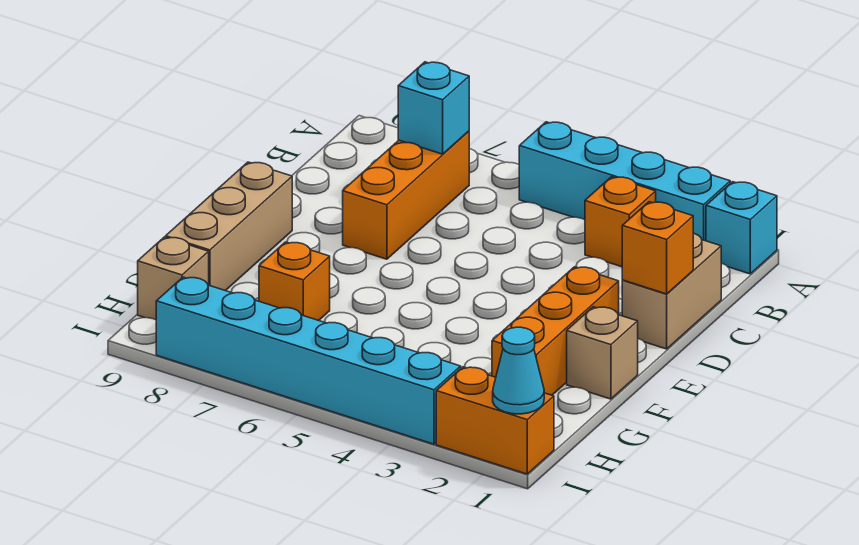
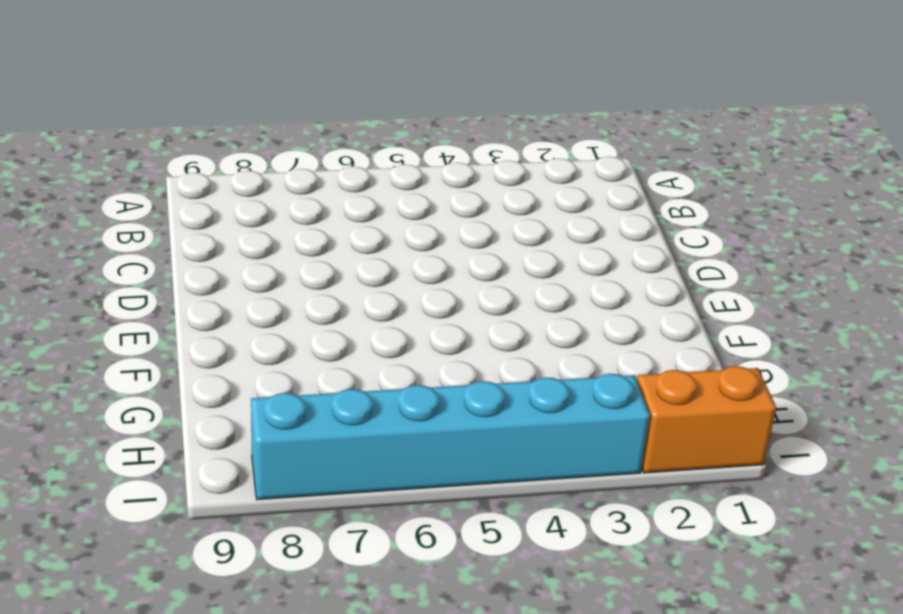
none -> cyan brick A1 level 1
none -> cyan brick A2:A5 level 1
none -> orange brick B3 level 1

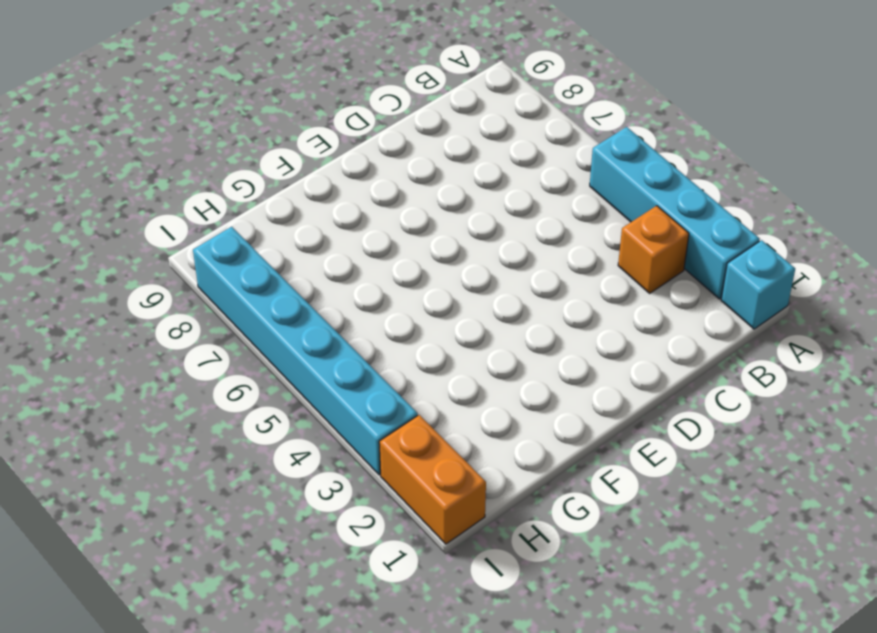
none -> orange brick B7:D7 level 1
none -> tan brick C1:D1 level 1
none -> orange brick E2:G2 level 1

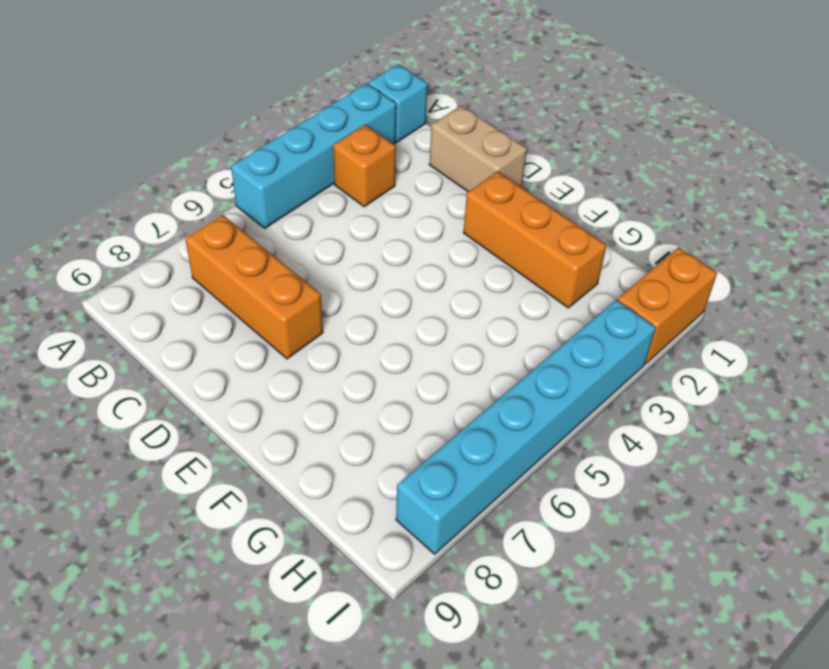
none -> tan brick E9:G9 level 1
none -> tan brick F1 level 1
none -> orange brick G7 level 1

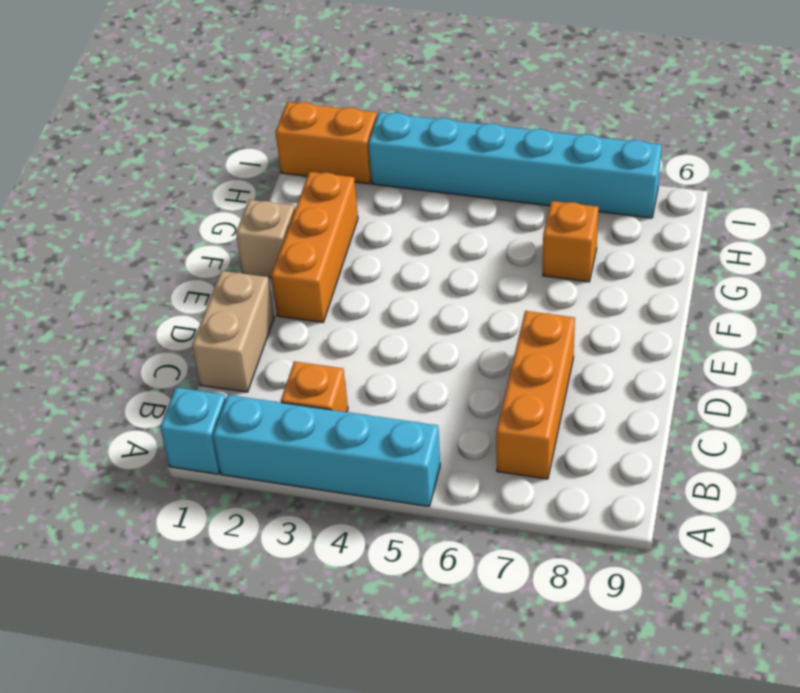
none -> tan brick E9:G9 level 1
none -> tan brick H9 level 1
none -> cyan brick B7 level 2

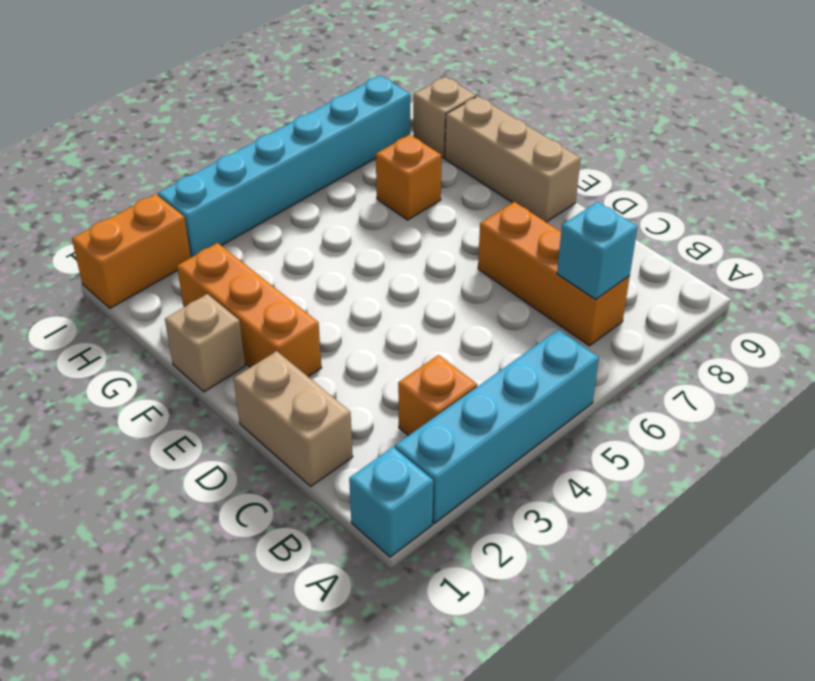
none -> orange brick D1 level 2
none -> cyan cone I1 level 2

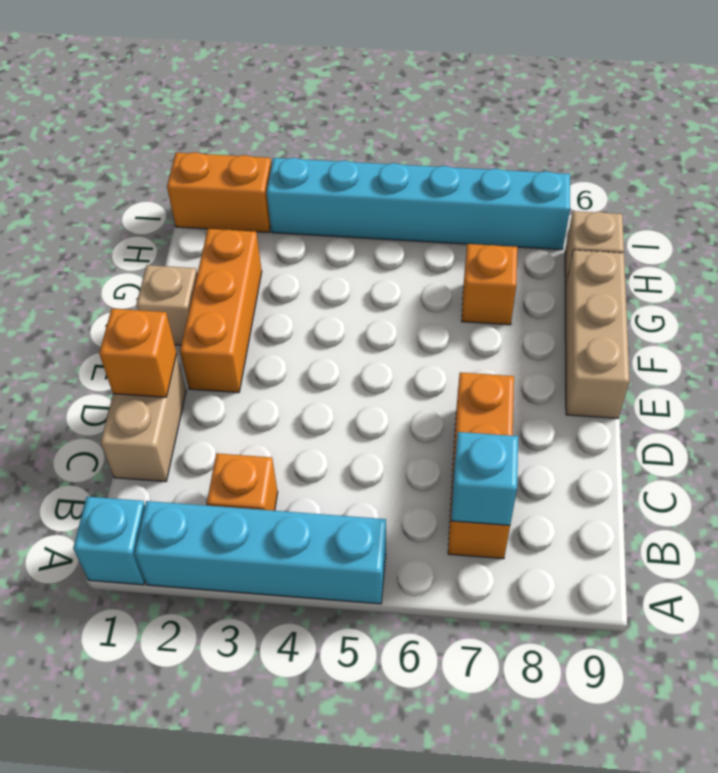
none -> cyan cone I1 level 2

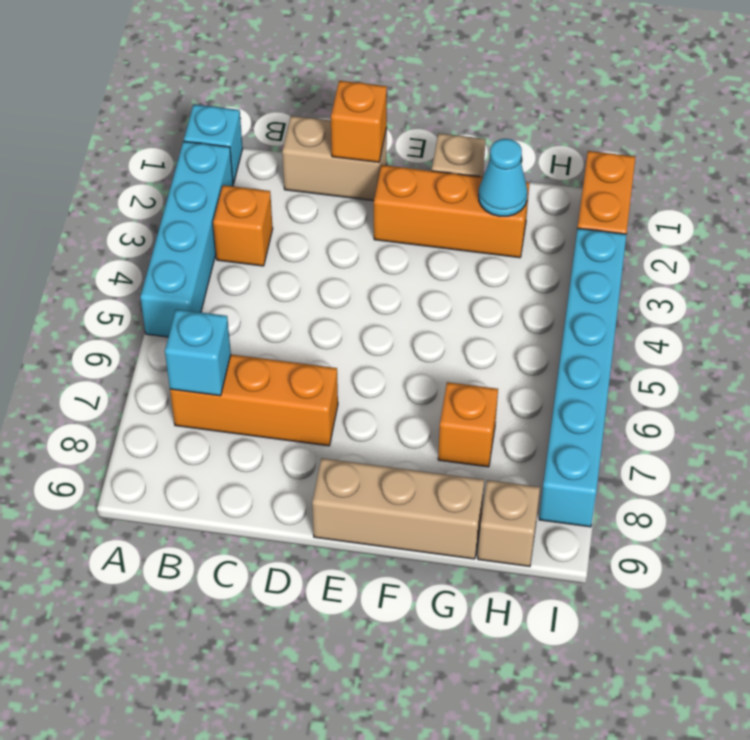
cyan cone G2 level 2 -> cyan cone I1 level 2

